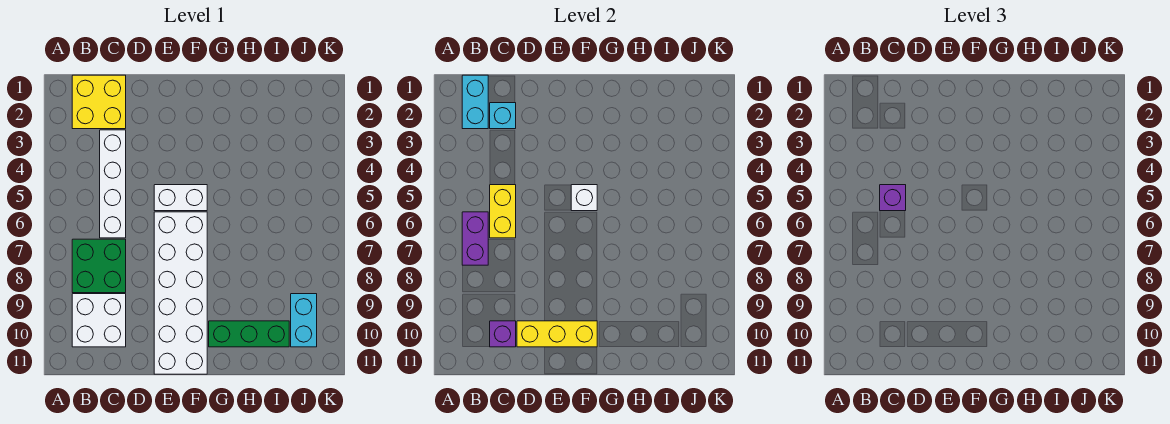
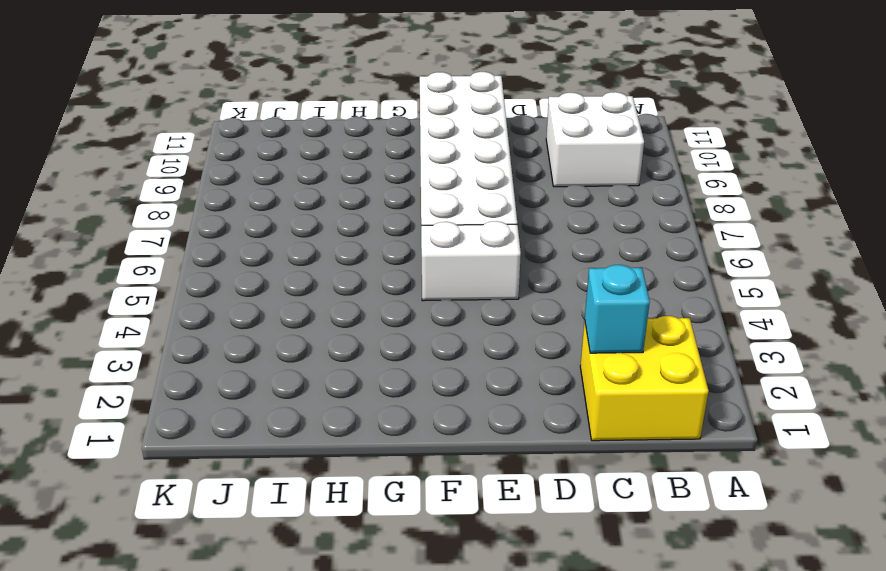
none -> green brick B7:C8 level 1
none -> white brick C3:C6 level 1
none -> green brick G10:I10 level 1

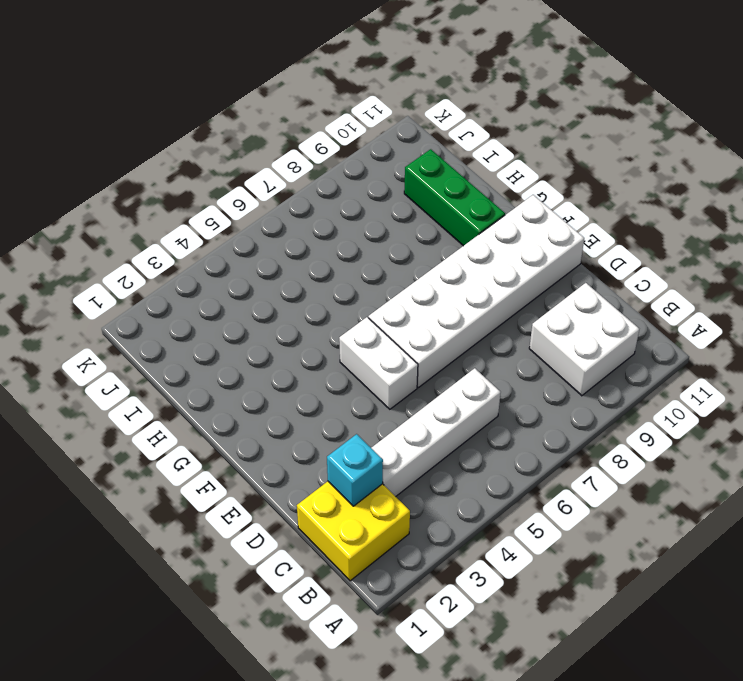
none -> green brick B7:C8 level 1
none -> cyan brick J9:J10 level 1
none -> cyan brick B1:B2 level 2

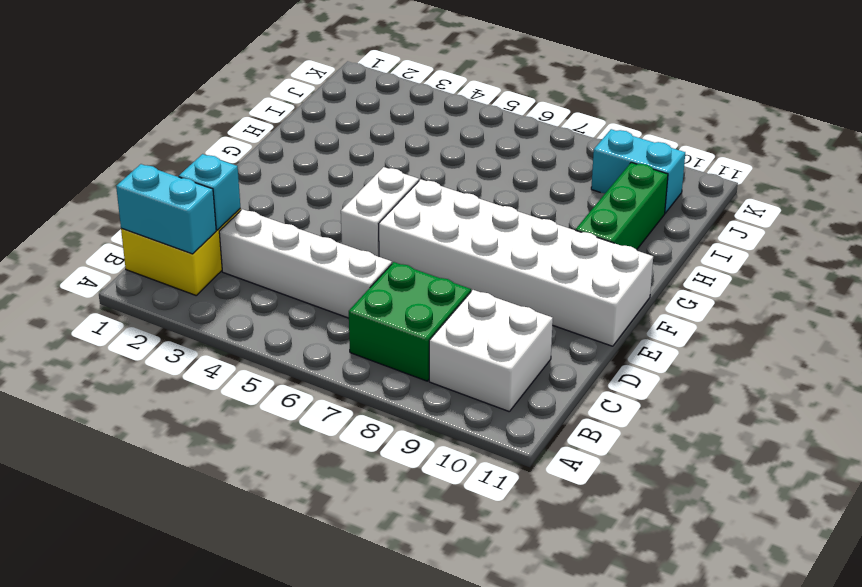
none -> purple brick B6:B7 level 2
none -> yellow brick C5:C6 level 2
none -> purple brick C10 level 2

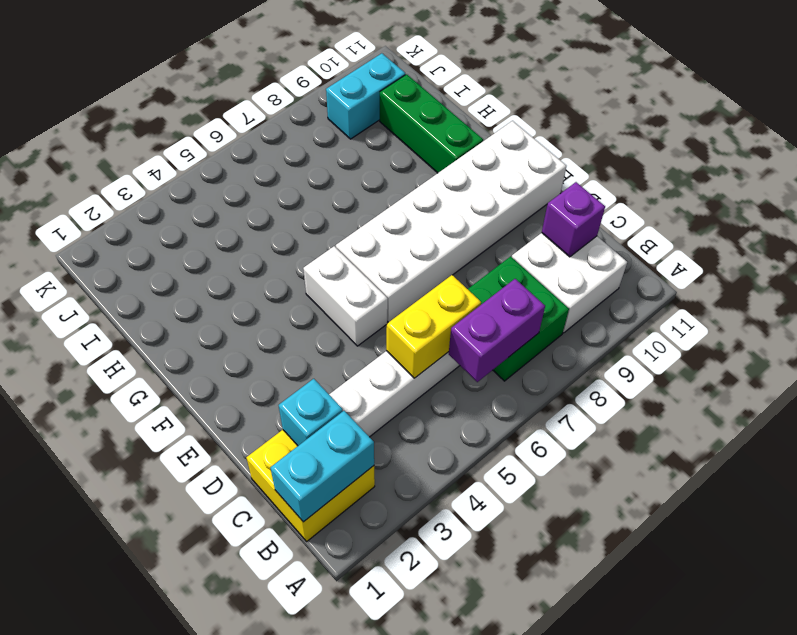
none -> yellow brick D10:F10 level 2
none -> white brick F5 level 2
none -> purple brick C5 level 3

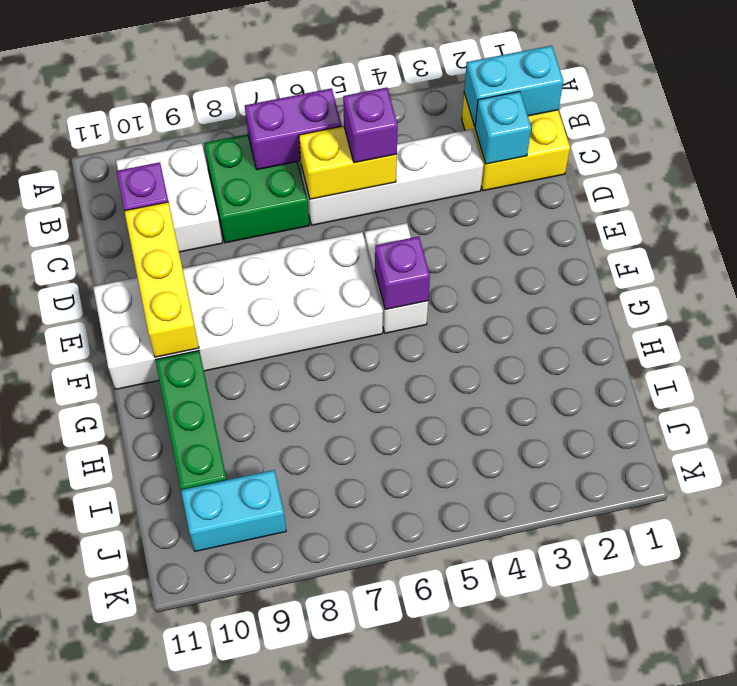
purple brick F5 level 2 -> white brick F5 level 2

